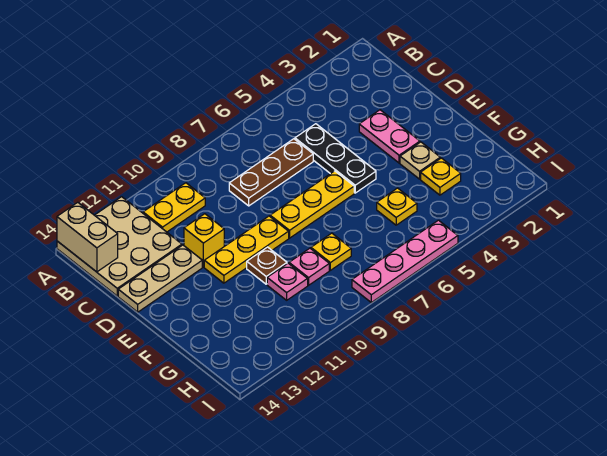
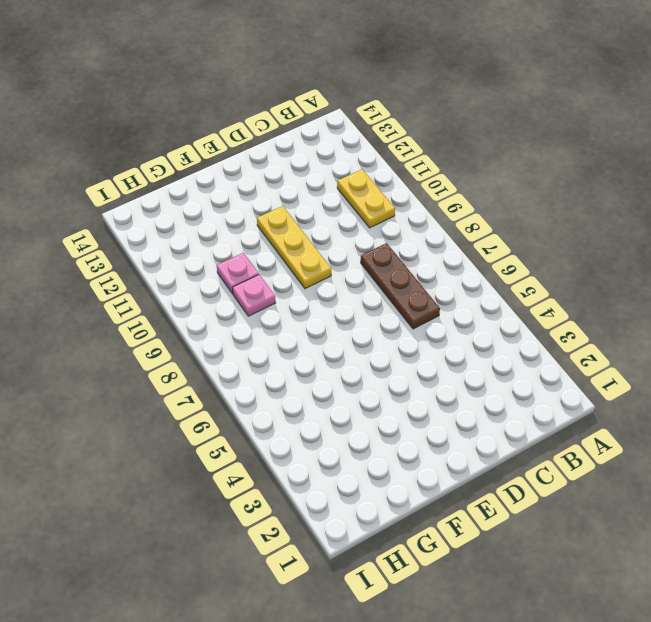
none -> tan plate A12:C14 level 1
none -> black plate C5:E5 level 1
none -> pink plate D3:E3 level 1

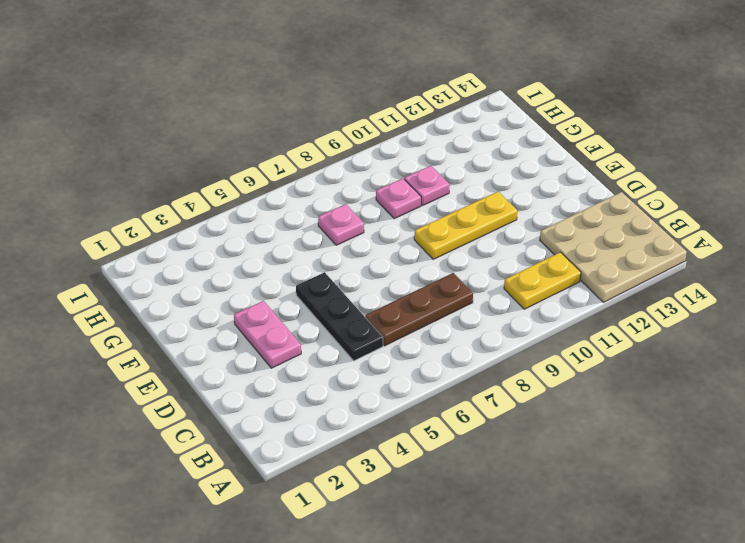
pink plate G7 level 1 -> none
none -> yellow brick D11 level 1
none -> tan plate D12:D14 level 1
none -> yellow plate E6:E8 level 1

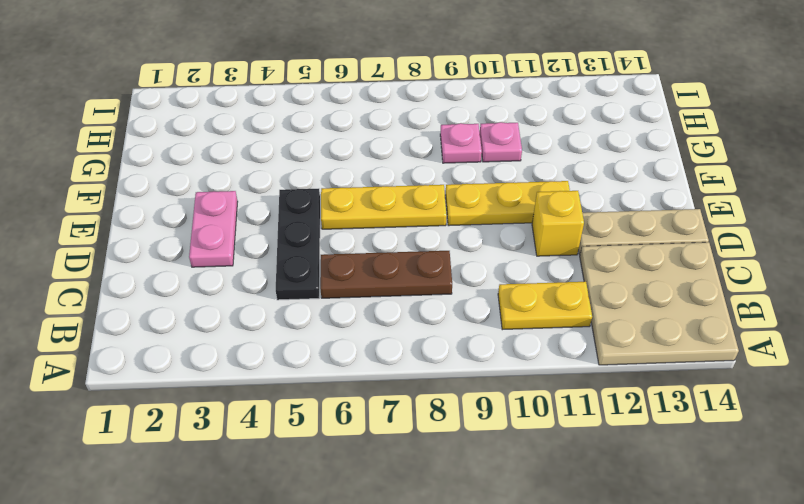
none -> tan plate F3 level 1
none -> brown plate F10 level 1
none -> yellow plate G3 level 1

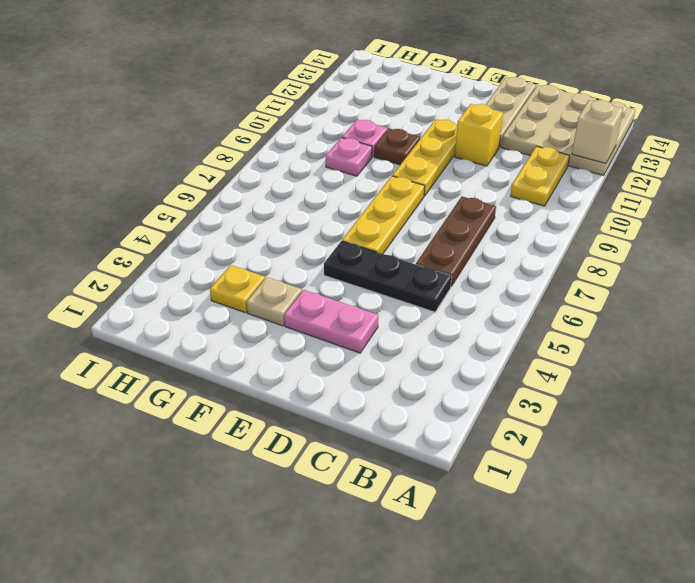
tan brick A12 level 2 -> none
none -> yellow plate G5 level 1
none -> yellow plate G8 level 1
none -> pink plate I5:I8 level 1

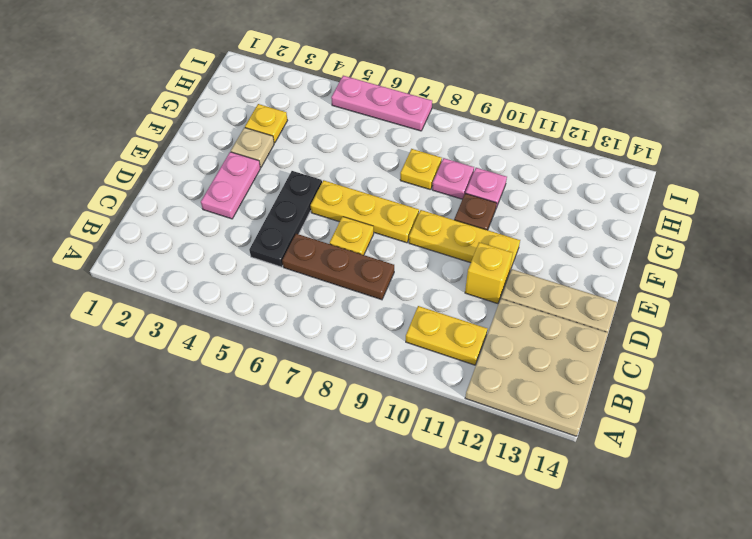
yellow plate D7 level 1 -> yellow plate G5 level 1
pink plate I5:I7 level 1 -> pink plate I5:I8 level 1
none -> tan brick A14:B14 level 2

